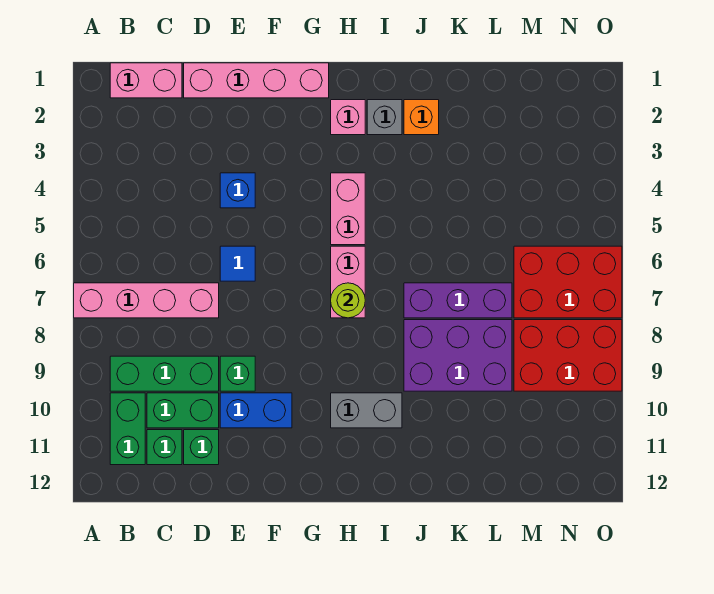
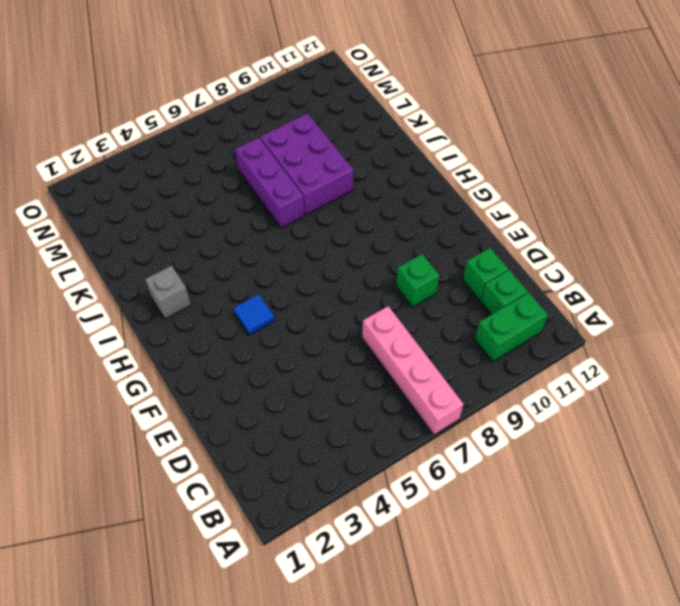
blue tile G4 level 1 -> blue tile E6 level 1
none -> pink brick B1:C1 level 1
none -> green brick B9:D9 level 1
none -> green brick C10:D10 level 1

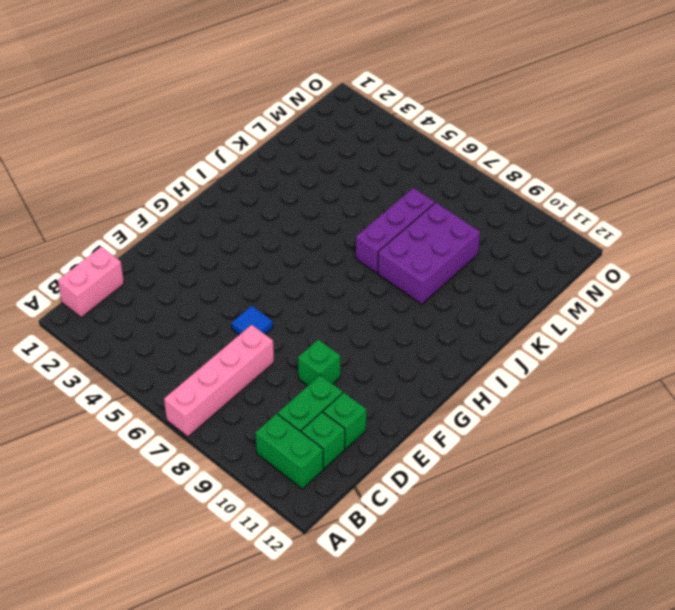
none -> green brick B9:D9 level 1
none -> pink brick D1:G1 level 1
none -> blue brick E4 level 1

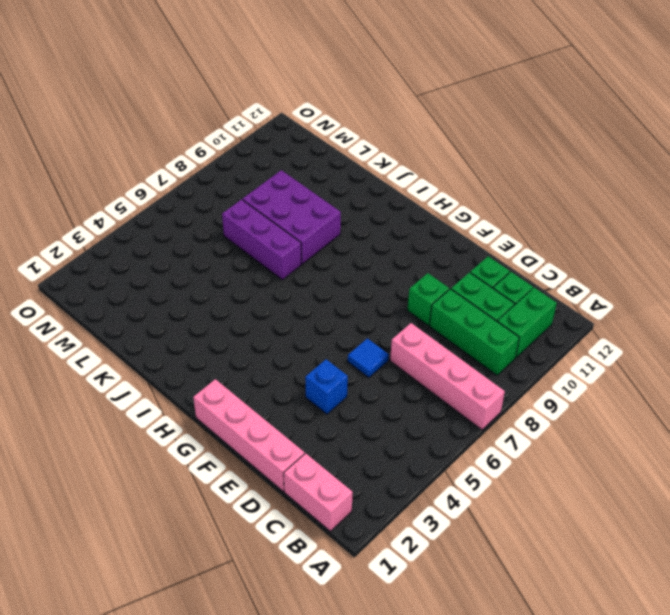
none -> blue brick E10:F10 level 1
none -> pink brick H2 level 1
none -> pink brick H4:H5 level 1

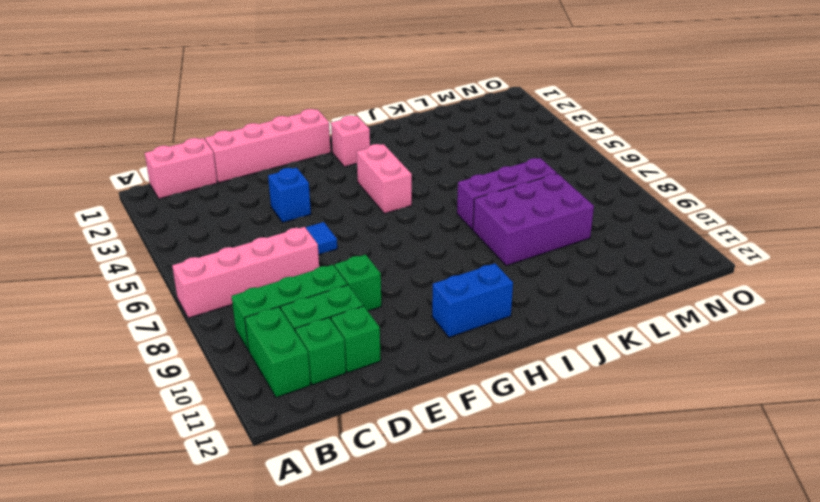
blue brick G11:H11 level 1 -> blue brick E10:F10 level 1
none -> pink brick H6:H7 level 1
none -> grey brick H10:I10 level 1
none -> grey brick I2 level 1

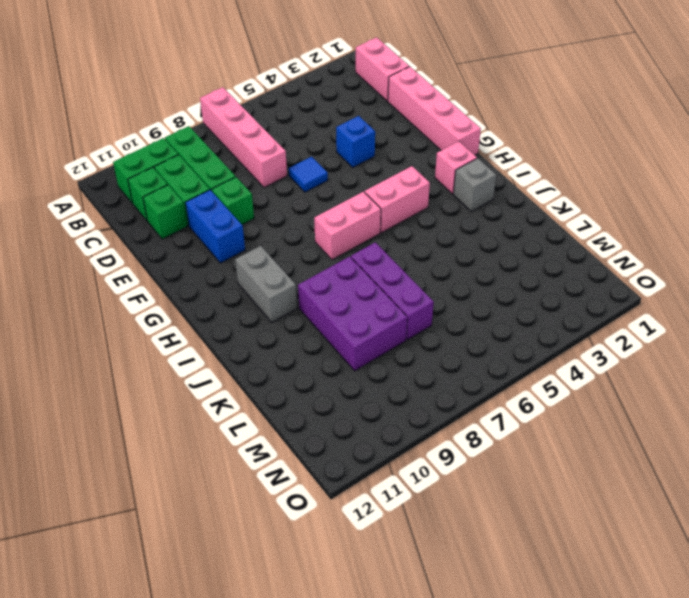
none -> orange brick J2 level 1
none -> red brick M6:O7 level 1
none -> red brick M8:O9 level 1

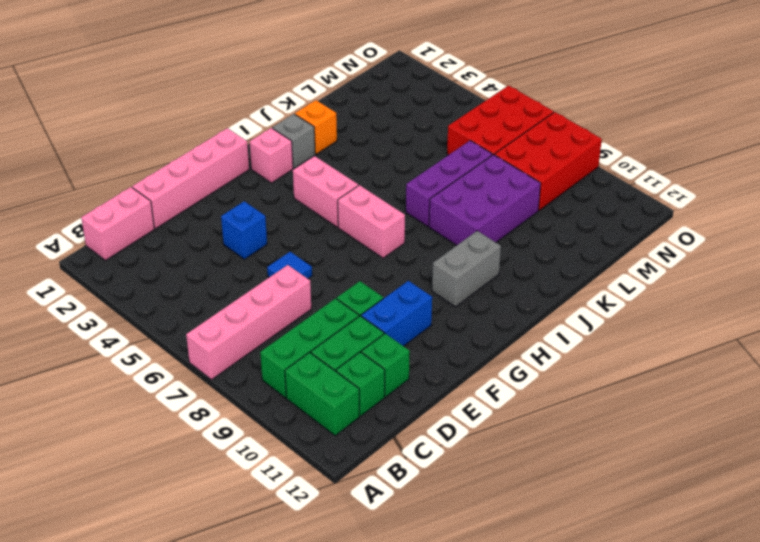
none -> lime round brick H7 level 2

